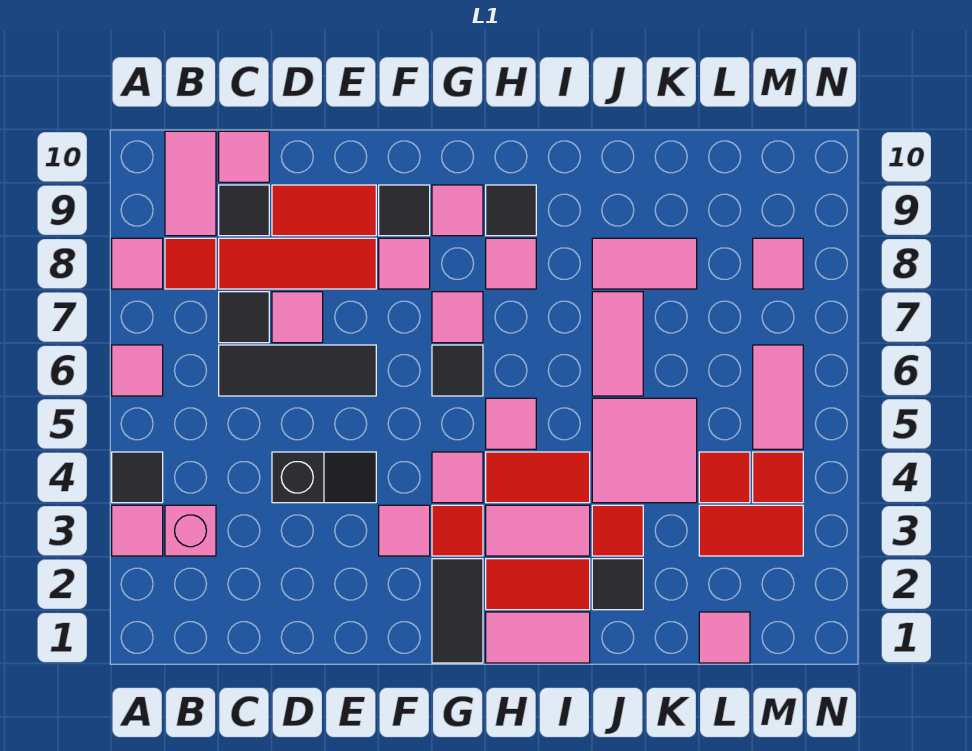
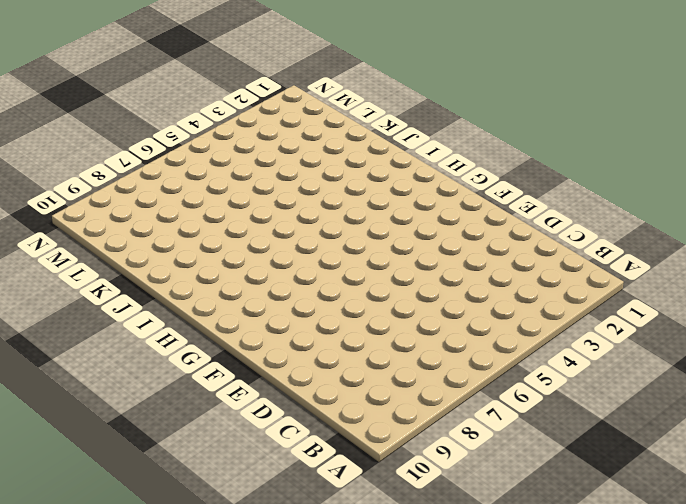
none -> pink tile A3 level 1
none -> black tile A4 level 1
none -> pink tile A6 level 1
none -> pink tile A8 level 1

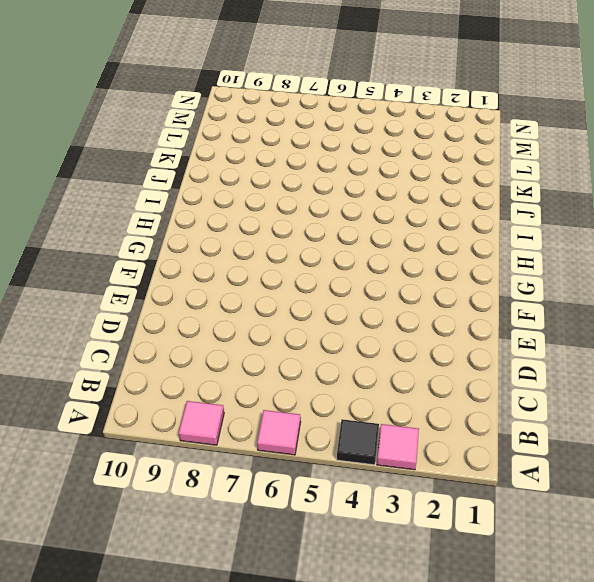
none -> pink brick B3 level 1
none -> red tile B8 level 1
none -> pink tile B9:B10 level 1
none -> black tile C6:E6 level 1

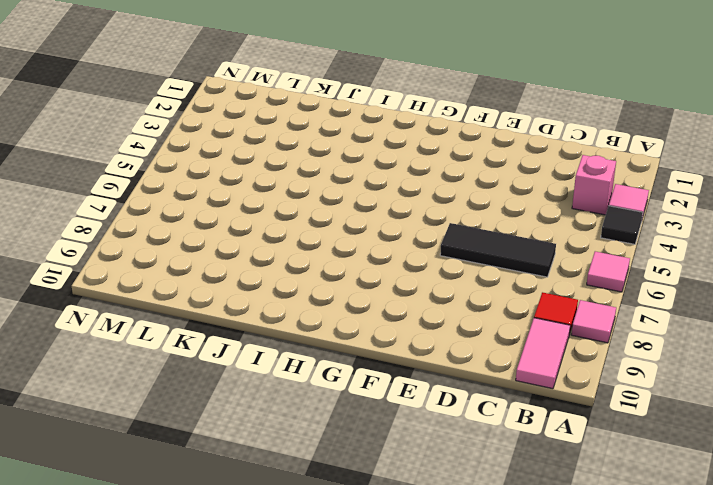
none -> black tile C7 level 1
none -> red tile C8:E8 level 1
none -> black tile C9 level 1
none -> pink tile C10 level 1

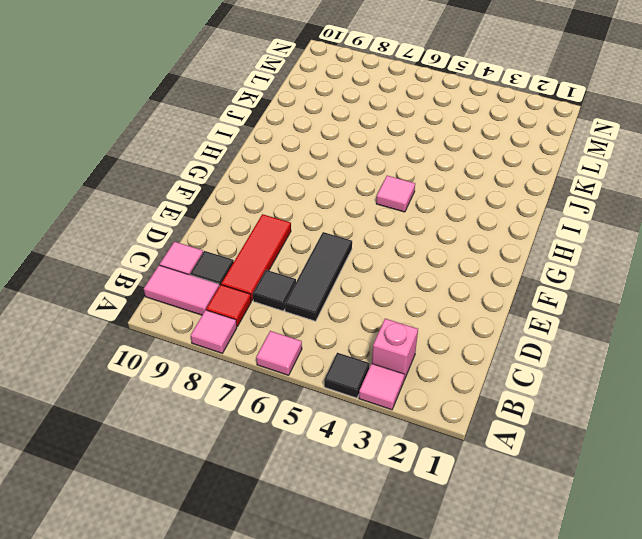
none -> black slope D4:E4 level 1 top D
none -> pink tile D7 level 1
none -> red tile D9:E9 level 1
none -> pink tile F3 level 1

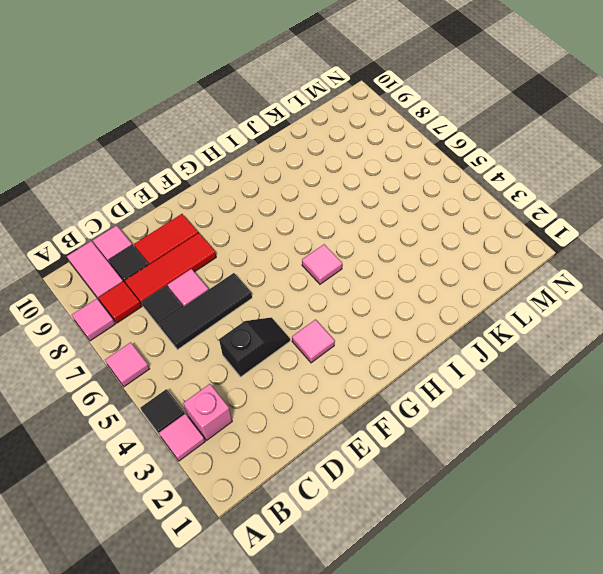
none -> pink tile F8 level 1
none -> black tile F9 level 1
none -> black tile G1:G2 level 1
none -> red tile G3 level 1

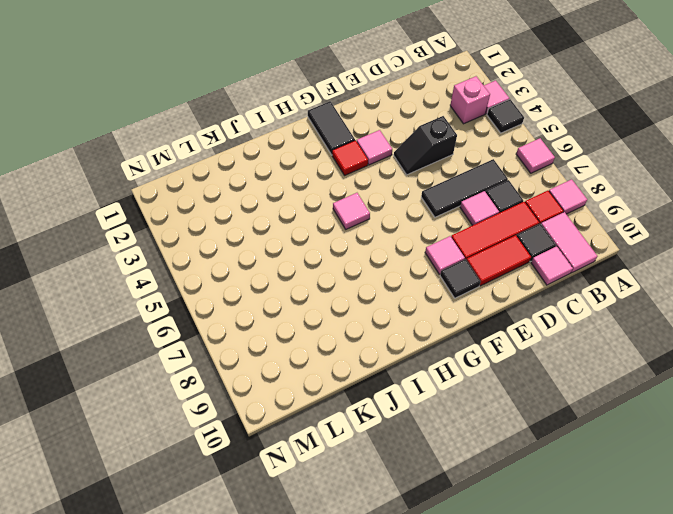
none -> pink tile G4 level 1
none -> black tile G6 level 1
none -> pink tile G7 level 1
none -> pink tile G9 level 1

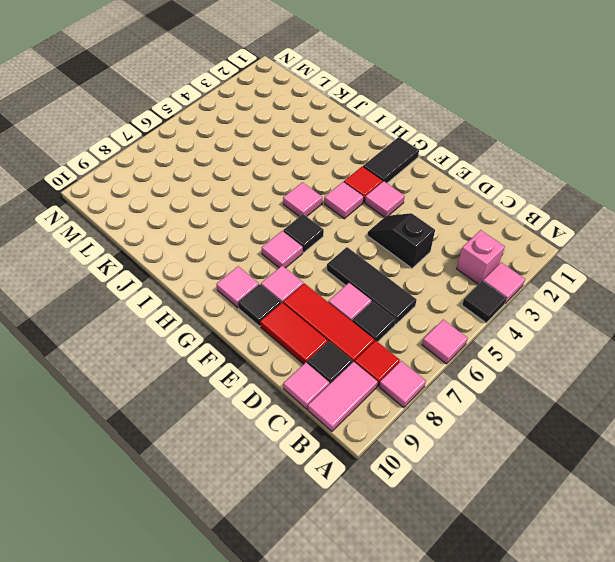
none -> pink tile H1:I1 level 1
none -> red tile H2:I2 level 1
none -> pink tile H3:I3 level 1
none -> red tile H4:I4 level 1

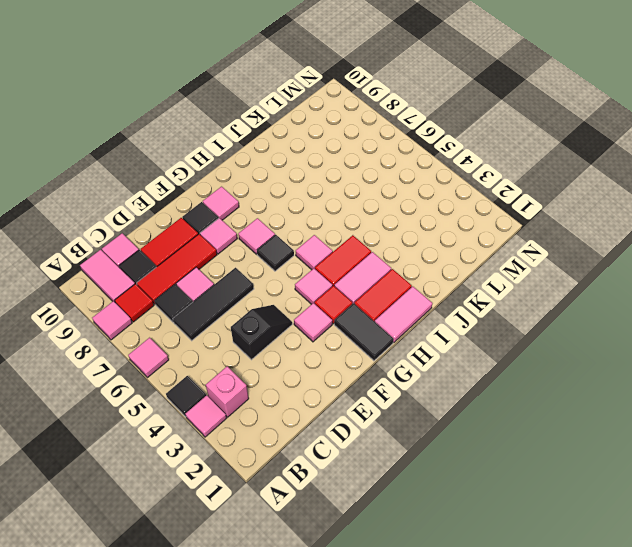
none -> pink tile H8 level 1
none -> black tile H9 level 1
none -> black tile J2 level 1
none -> red tile J3 level 1

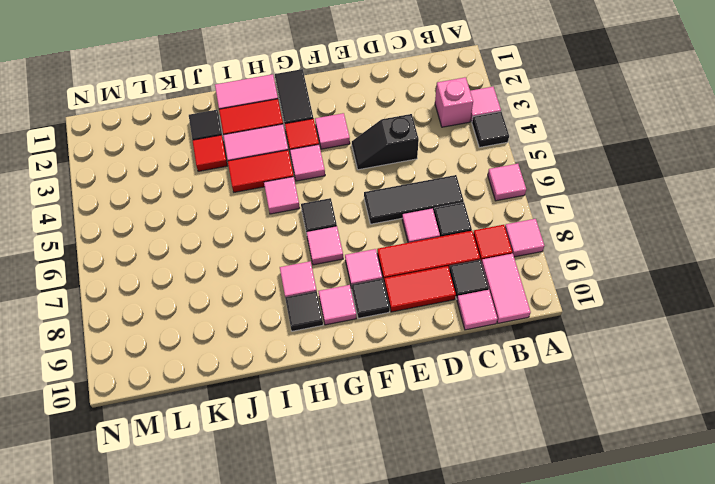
none -> pink tile J4:K5 level 1
none -> pink tile J6:J7 level 1
none -> pink tile J8:K8 level 1
none -> pink tile L1 level 1

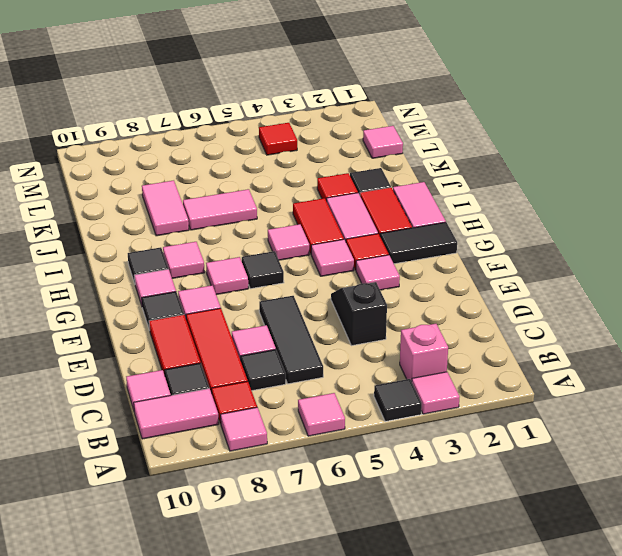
none -> pink tile J4:K5 level 1
none -> red tile L3:M3 level 1
none -> red tile L4 level 1
none -> pink tile M5:M6 level 1

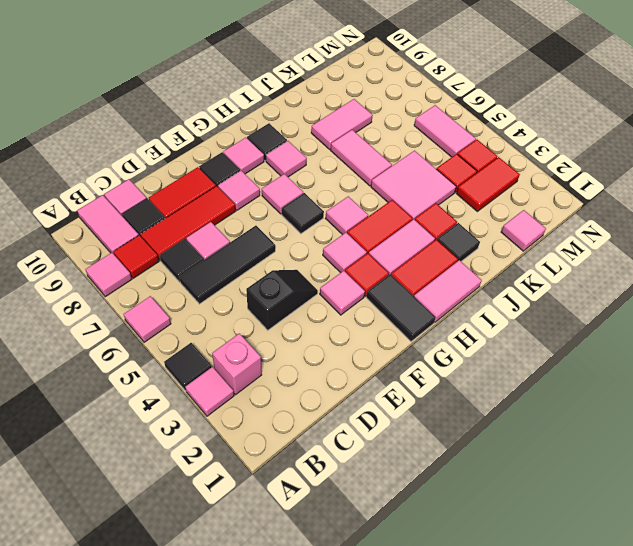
none -> pink tile M8 level 1

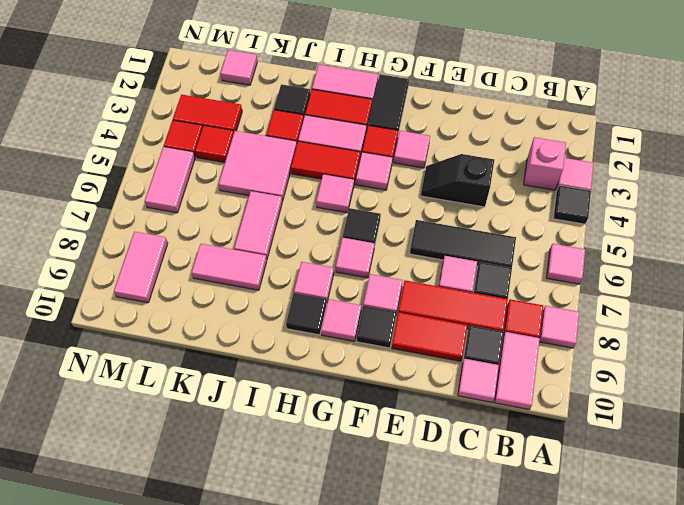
pink tile M8:M9 level 1 -> pink tile M8 level 1

